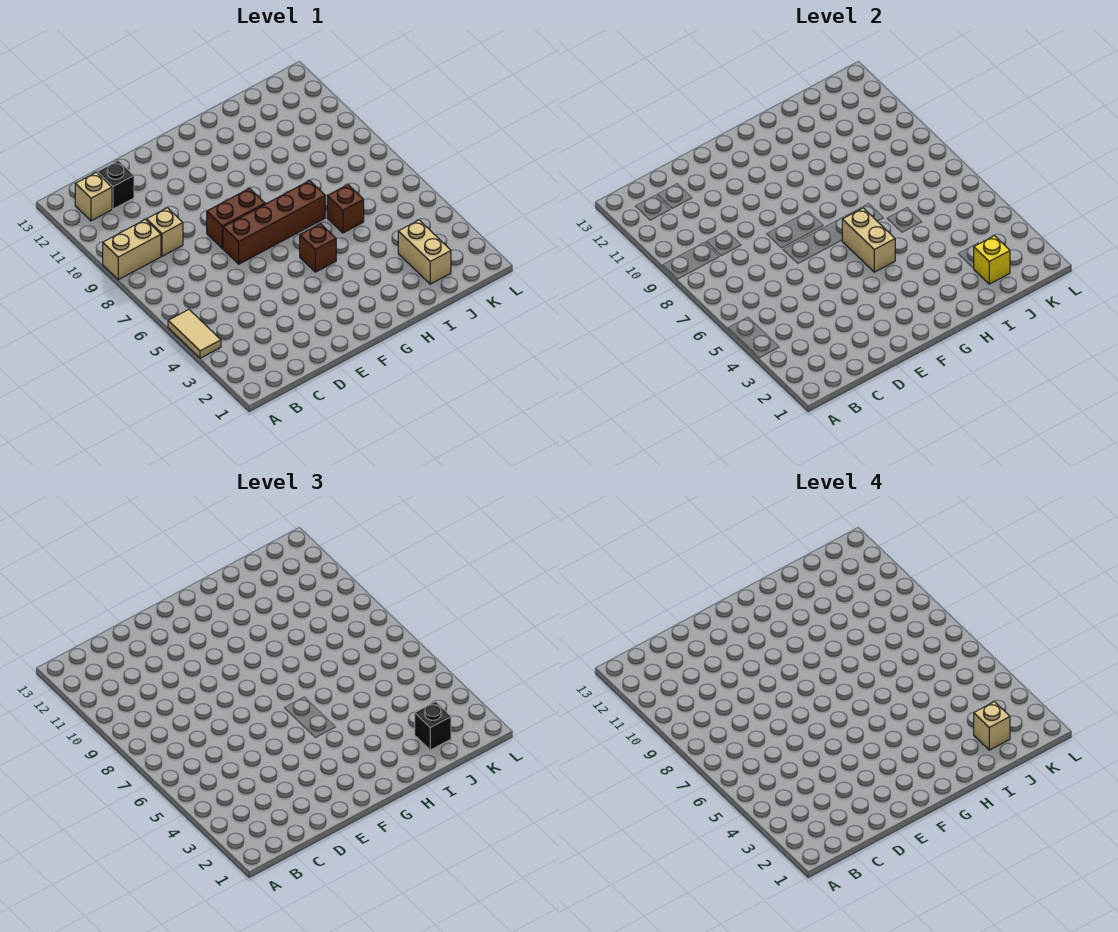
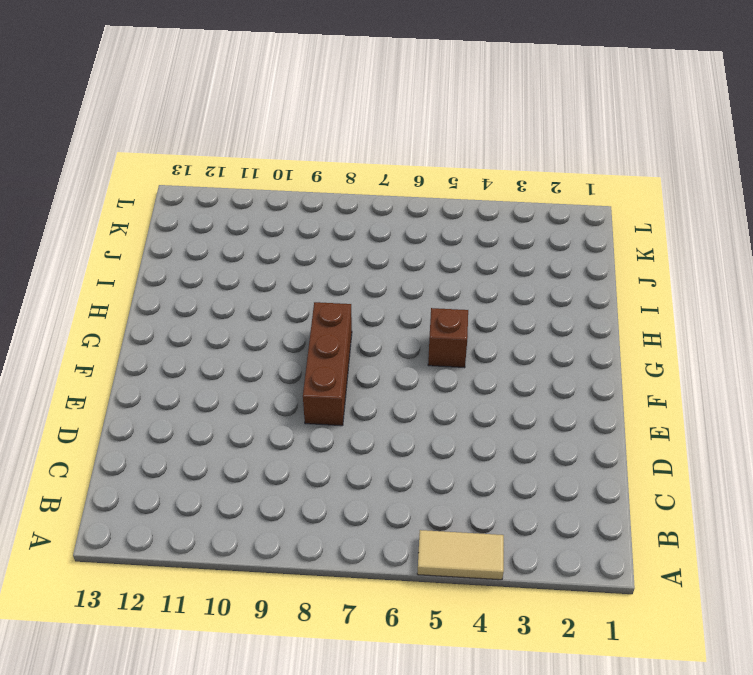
brown brick E8:G8 level 1 -> brown brick E8:F8 level 1
none -> tan brick A9:B9 level 1
none -> tan brick B12 level 1
none -> tan brick C9 level 1

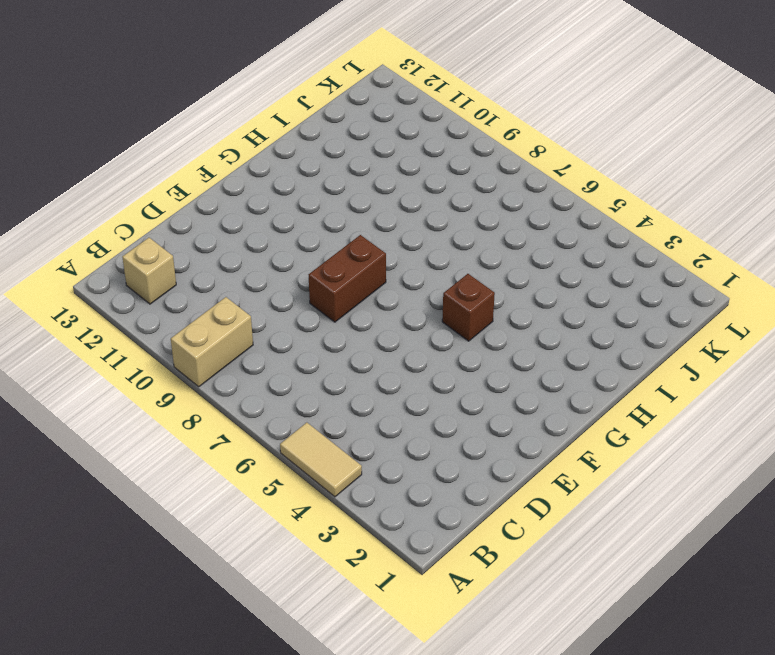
none -> tan brick C9 level 1
none -> black brick C12 level 1
none -> brown brick E7:H7 level 1

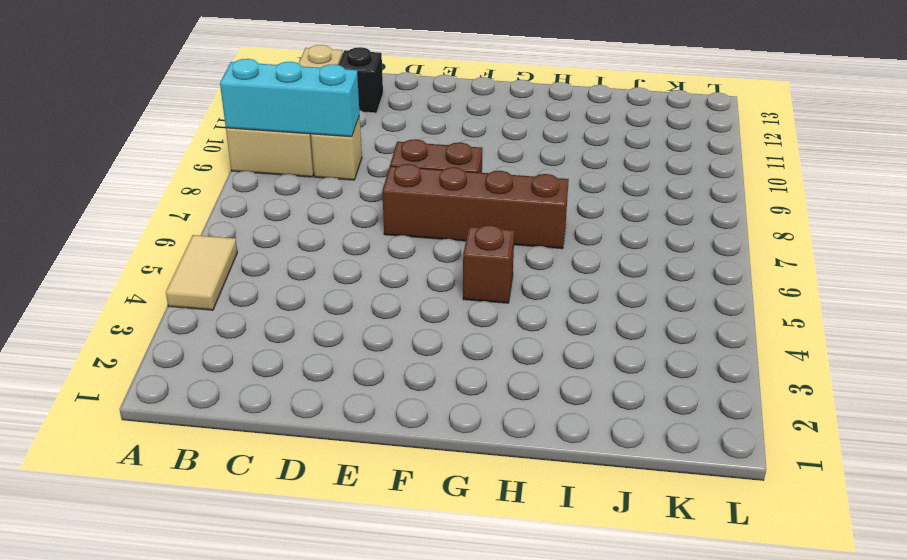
cyan brick A9:C9 level 2 -> none
none -> brown brick I6 level 1
none -> tan brick J2:J3 level 1
none -> tan brick G5:G6 level 2

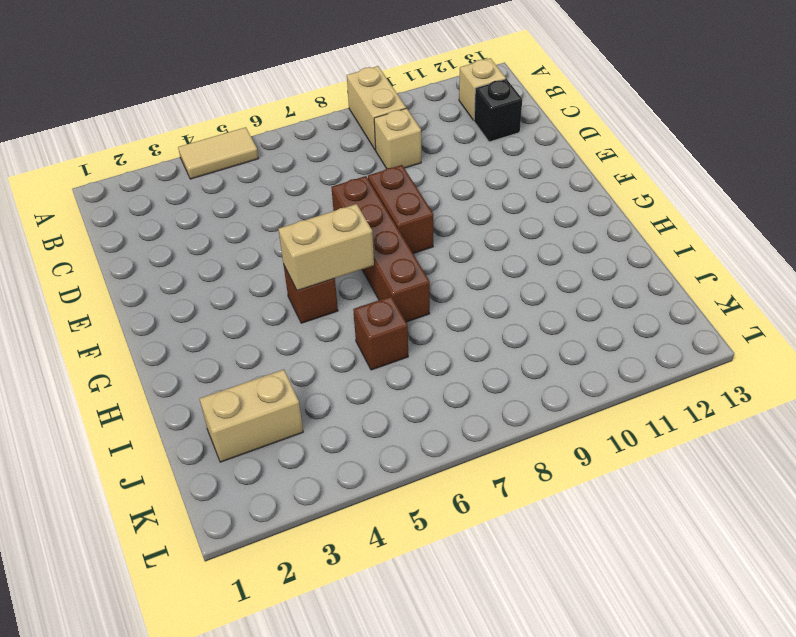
none -> yellow brick J2 level 2
none -> black brick J2 level 3
none -> tan brick J2 level 4

